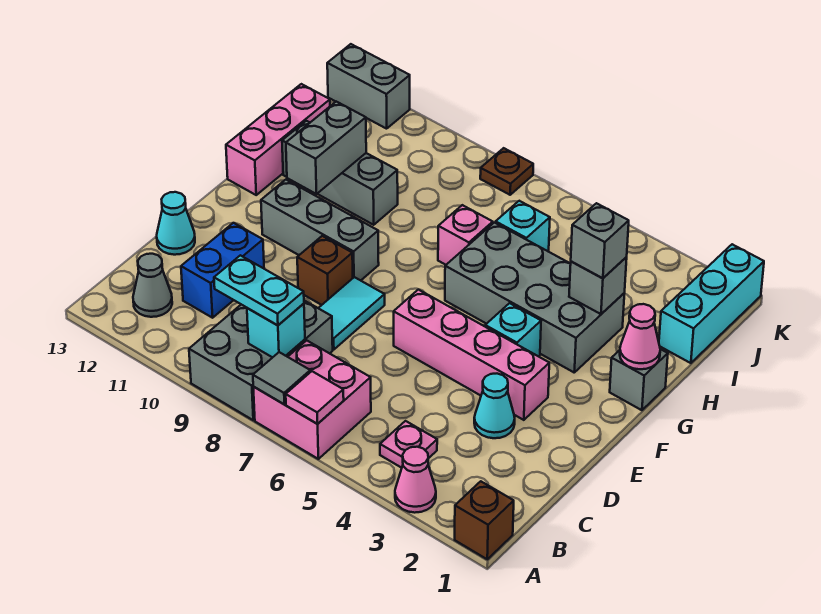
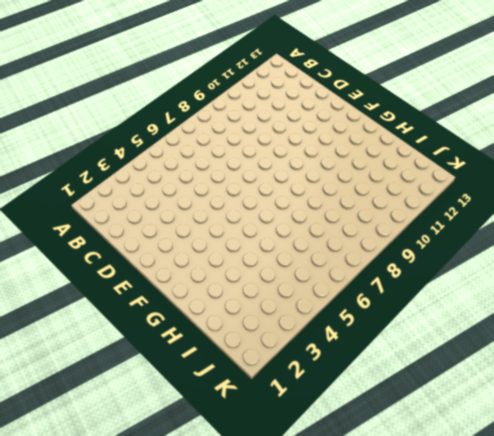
none -> brown brick A1 level 1
none -> pink cone A3 level 1
none -> pink brick A6:B7 level 1
none -> grey brick A8:C9 level 1

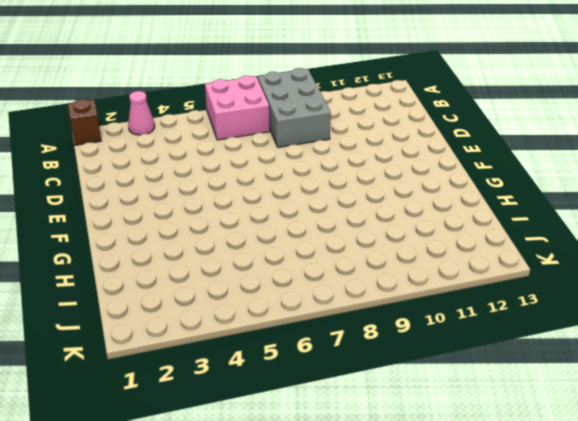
none -> pink plate B4 level 1
none -> grey cone B12 level 1
none -> blue brick C11:D11 level 1
none -> cyan cone D3 level 1

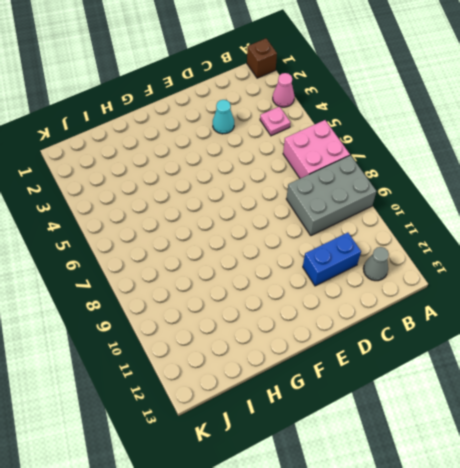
none -> cyan tile D8:E8 level 1
none -> cyan cone D13 level 1
none -> pink brick E3:E6 level 1
none -> brown brick E9 level 1

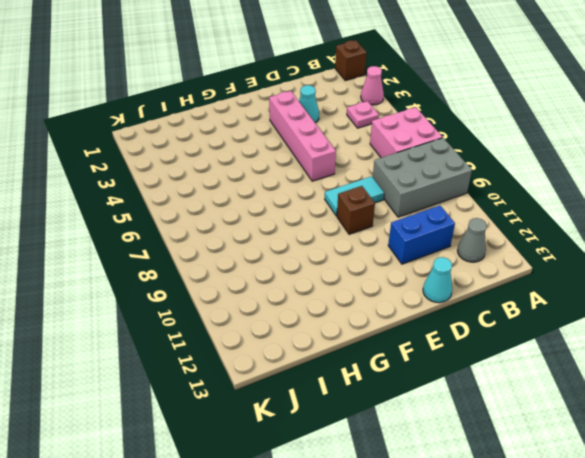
none -> cyan brick F4 level 1
none -> grey brick F9:F11 level 1
none -> grey brick G1 level 1
none -> grey brick G3:H6 level 1

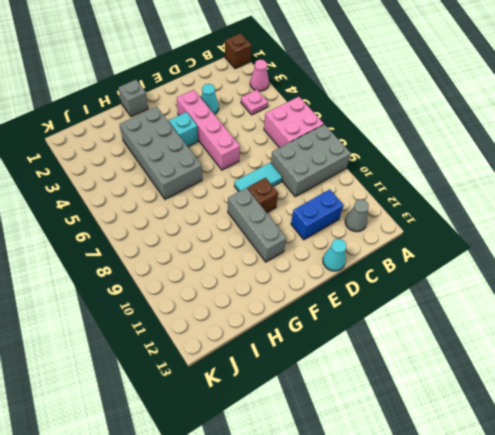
none -> pink brick G13:I13 level 1
none -> pink brick H7 level 1
none -> grey brick H10:H12 level 1
none -> cyan brick I1:K1 level 1

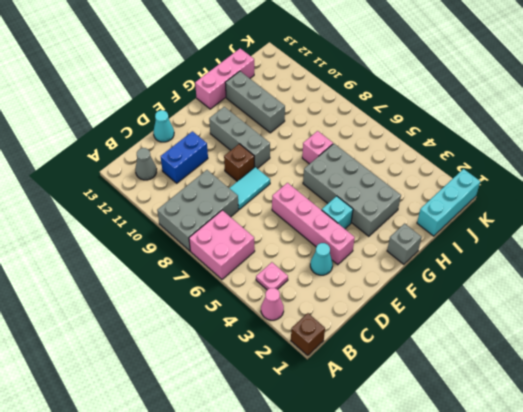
none -> cyan brick I6 level 1
none -> brown plate K8 level 1
none -> grey brick K12:K13 level 1
none -> pink tile A6 level 2

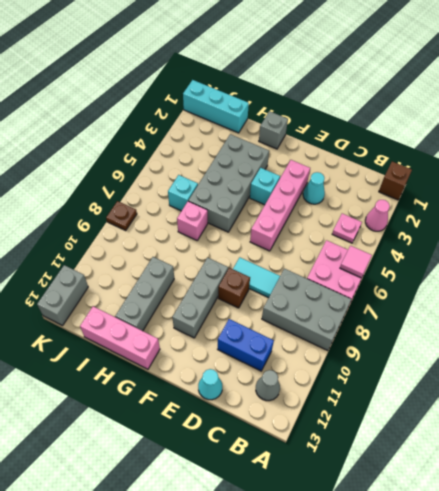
none -> grey tile A7 level 2
none -> cyan brick B8 level 2
none -> pink cone G1 level 2
none -> grey brick G11:H11 level 2

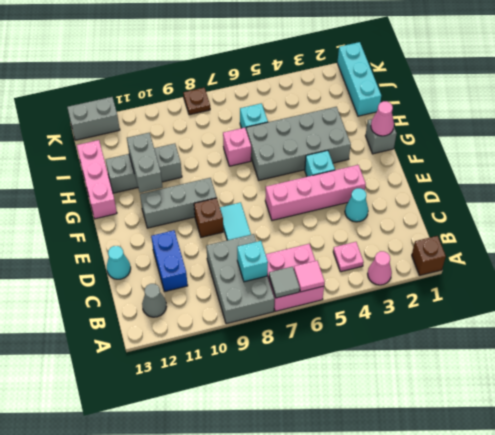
none -> grey brick H3 level 2
none -> cyan plate B8:B9 level 3
none -> grey brick H3 level 3

